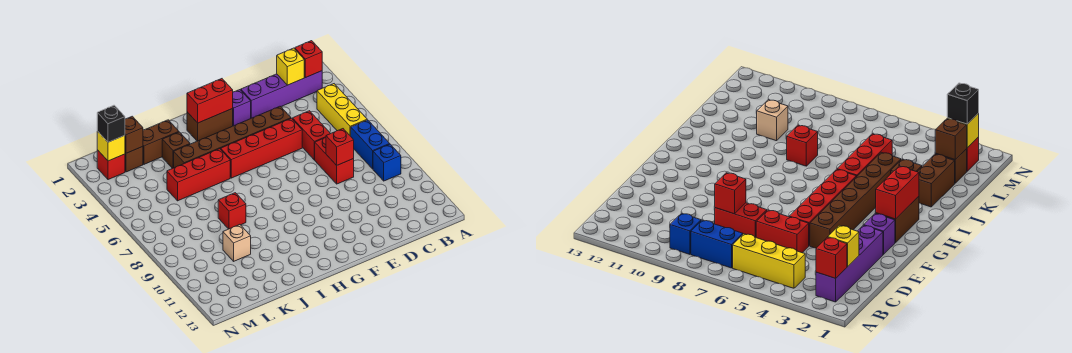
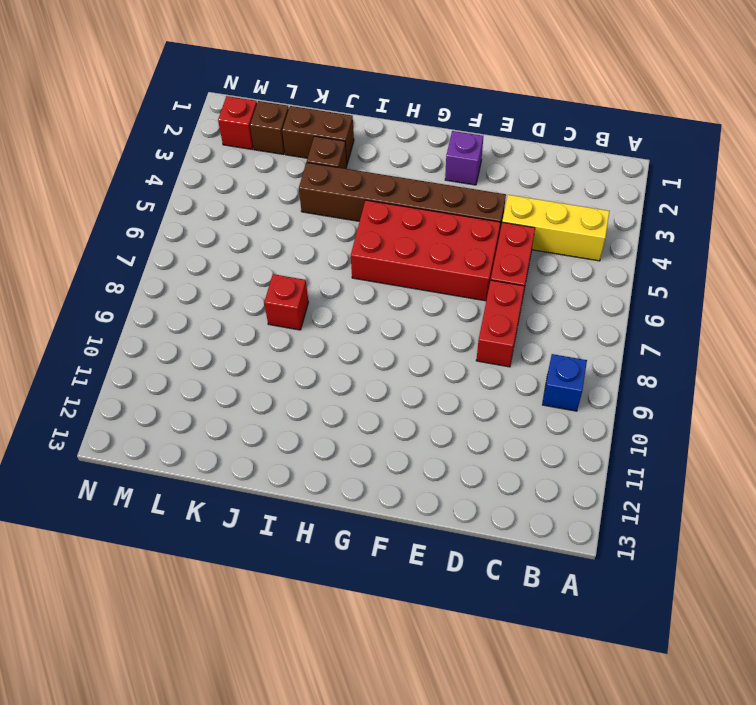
yellow brick B4:D4 level 1 -> yellow brick B4:B6 level 1
red brick E5:H6 level 1 -> red brick E5:H5 level 1
none -> purple brick B2:E2 level 1
none -> blue brick B7:B8 level 1
none -> brown brick G2:H2 level 1

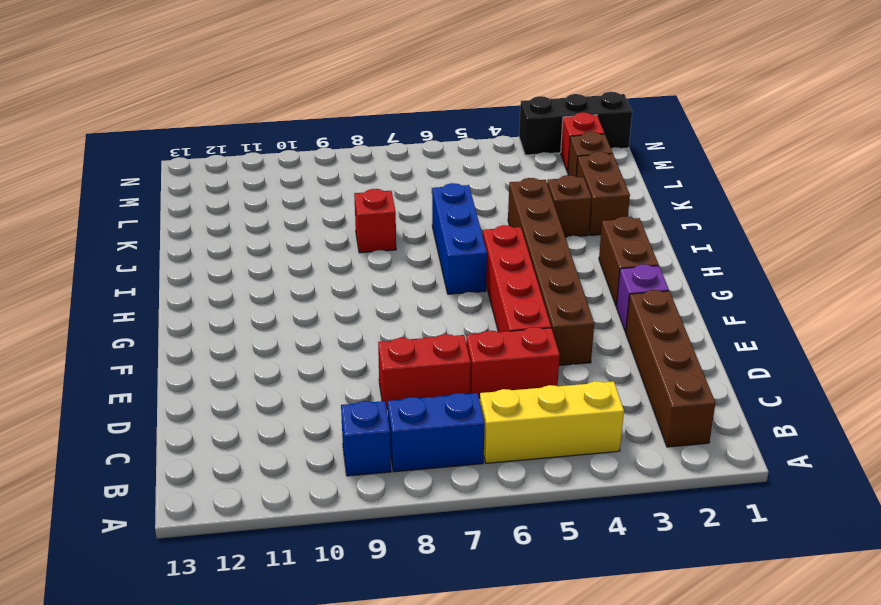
brown brick B2:E2 level 1 -> purple brick B2:E2 level 1
blue brick H6:J6 level 1 -> none
black brick N1:N3 level 1 -> none
none -> red brick I5:K5 level 1
none -> tan brick K10 level 1
none -> red brick B2 level 2

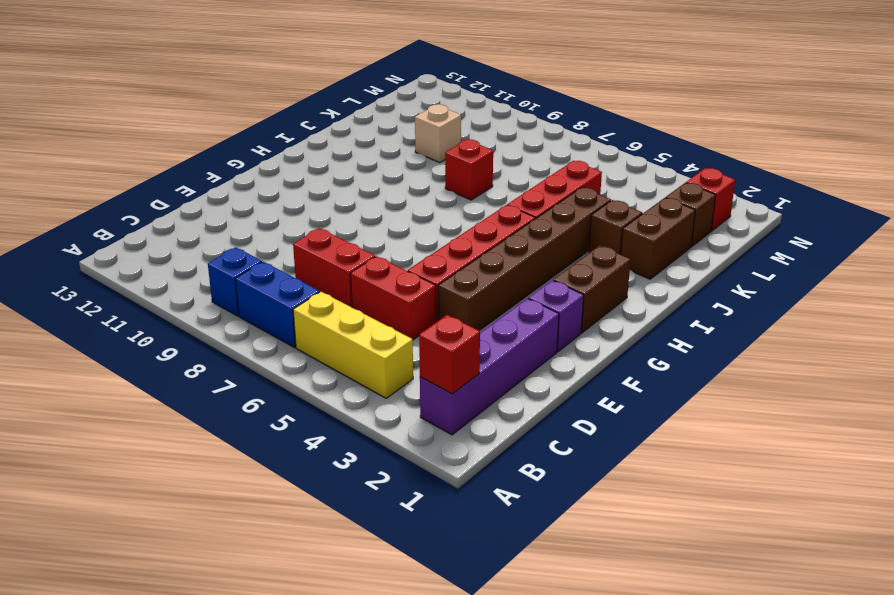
none -> yellow brick C2 level 2
none -> red brick D8 level 2
none -> red brick G2:H2 level 2

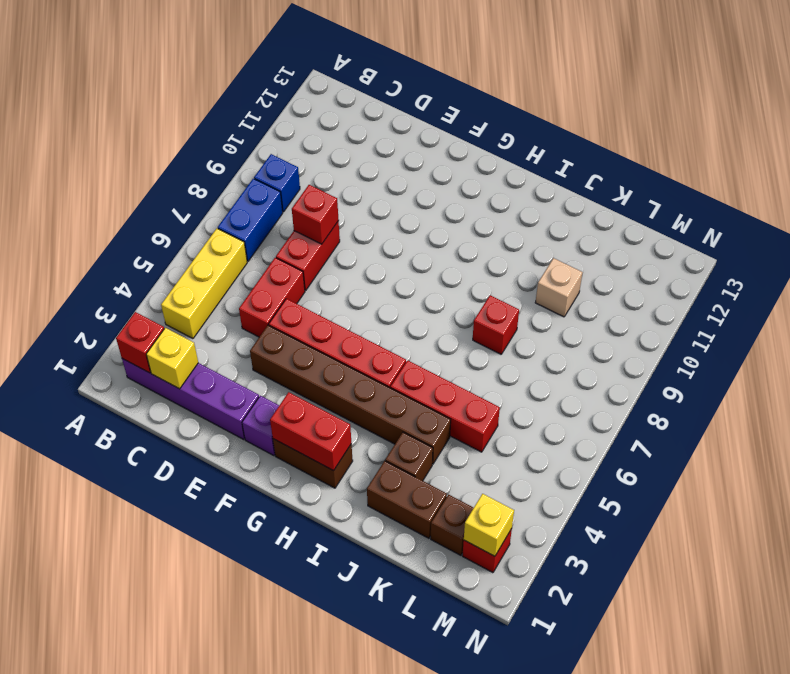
none -> brown brick L2 level 2
none -> black brick M2 level 3

